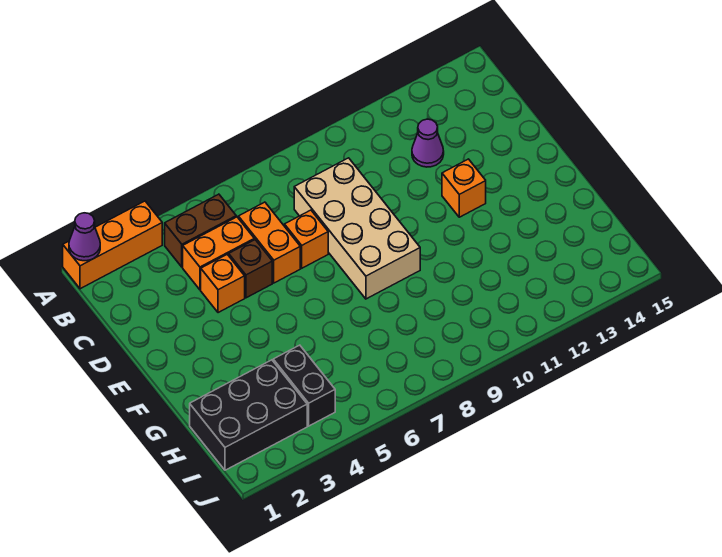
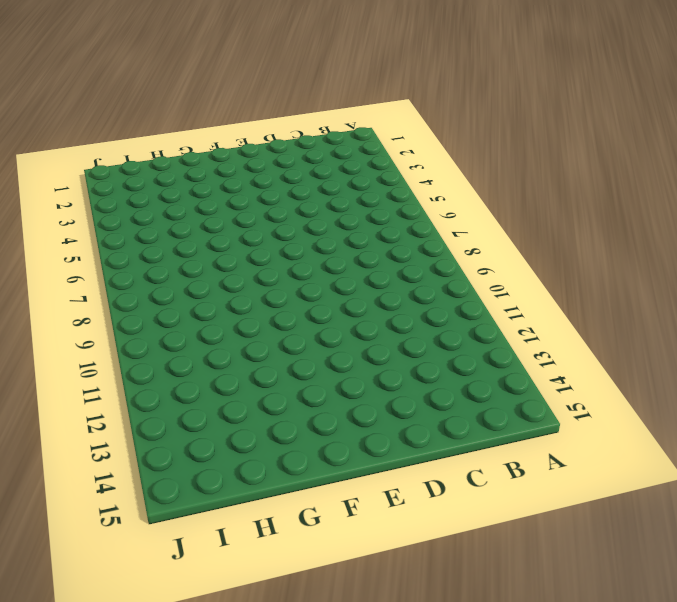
none -> orange brick A1:A3 level 1
none -> brown brick B4:B5 level 1
none -> orange brick C4:C5 level 1

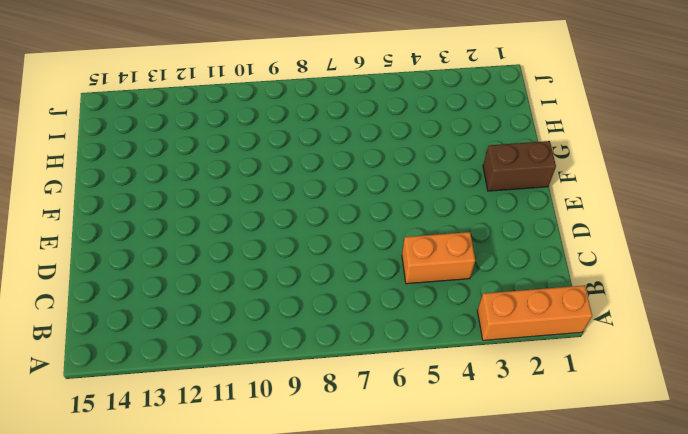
brown brick F1:F2 level 1 -> brown brick B4:B5 level 1
none -> orange brick C6:D6 level 1
none -> tan brick C8:F9 level 1
none -> purple cone C12 level 1

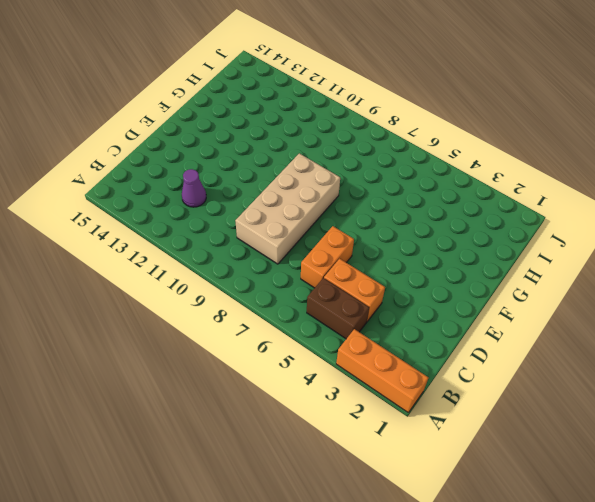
none -> orange brick D4 level 1
none -> brown brick D5 level 1
none -> orange brick D7 level 1

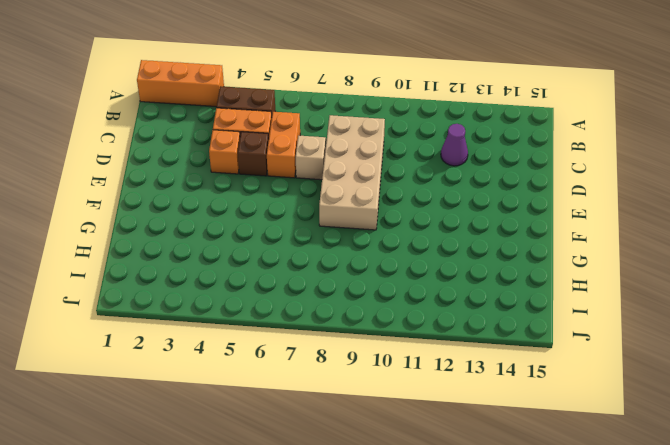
tan brick D7 level 1 -> orange brick D7 level 1
none -> orange brick E12 level 1
none -> black brick H1:I3 level 1
none -> black brick H4:I4 level 1

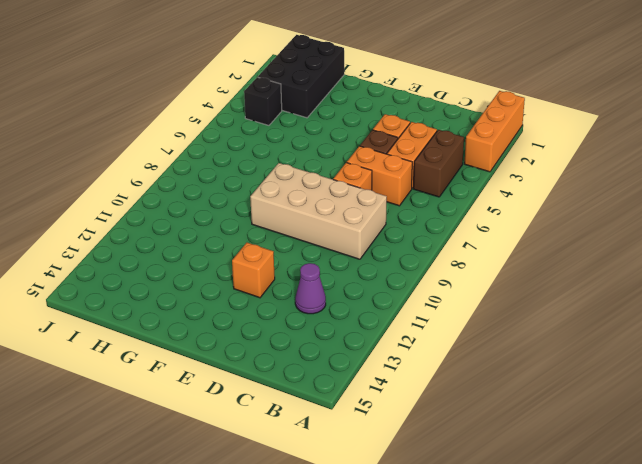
black brick I4 level 1 -> black brick H4:I4 level 1
none -> purple cone A1 level 2

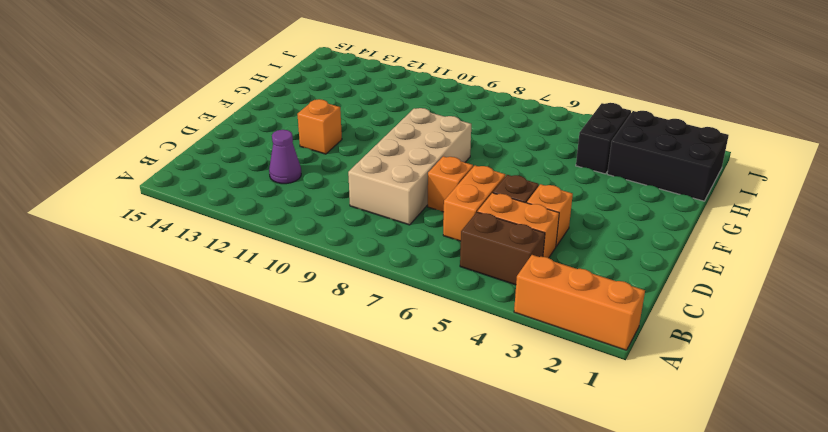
none -> purple cone A1 level 2

